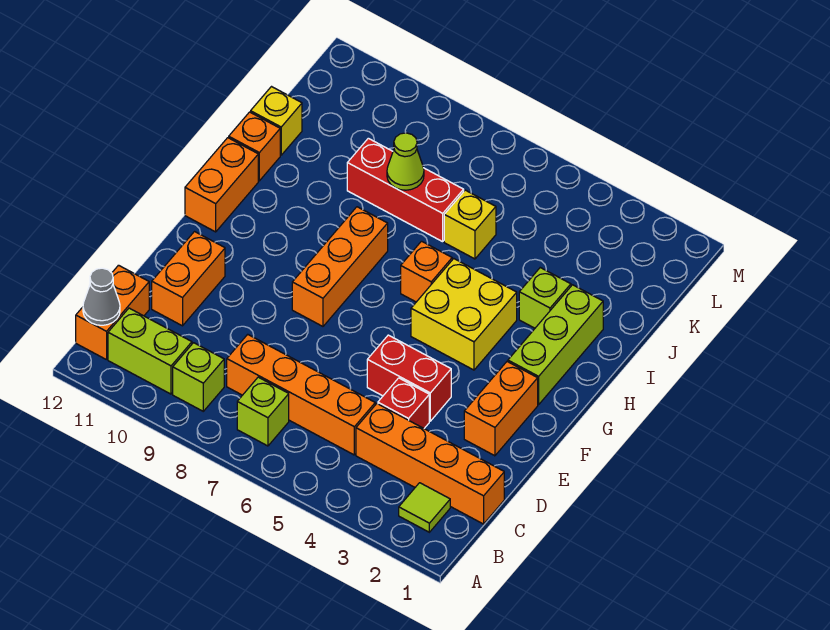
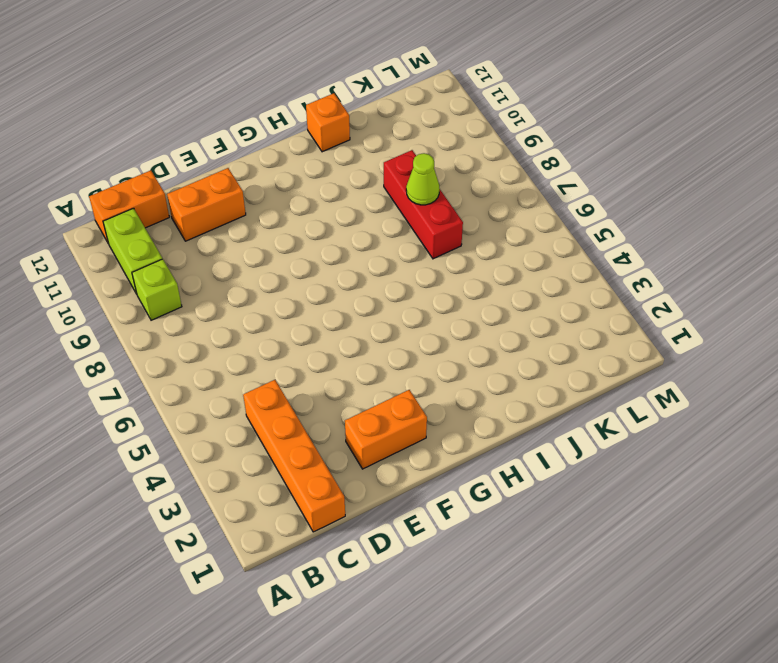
none -> lime tile B2 level 1
none -> lime brick B7 level 1
none -> orange brick C5:C8 level 1

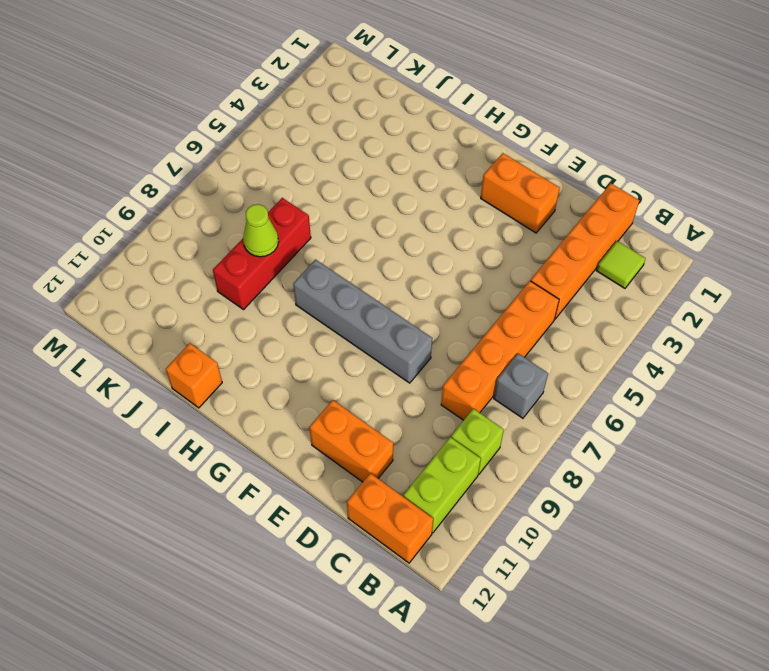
grey brick B7 level 1 -> lime brick B7 level 1
grey brick E8:H8 level 1 -> orange brick F8:H8 level 1
none -> red brick D4 level 1
none -> red brick E4:E5 level 1
none -> lime brick G2:I2 level 1

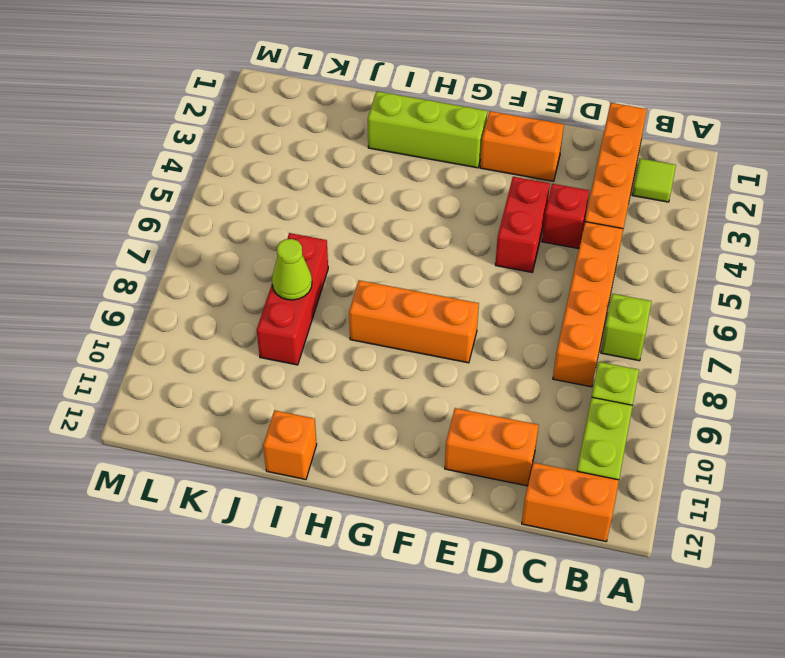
none -> yellow brick G4:H5 level 1
none -> orange brick G12:H12 level 1
none -> orange brick H6 level 1

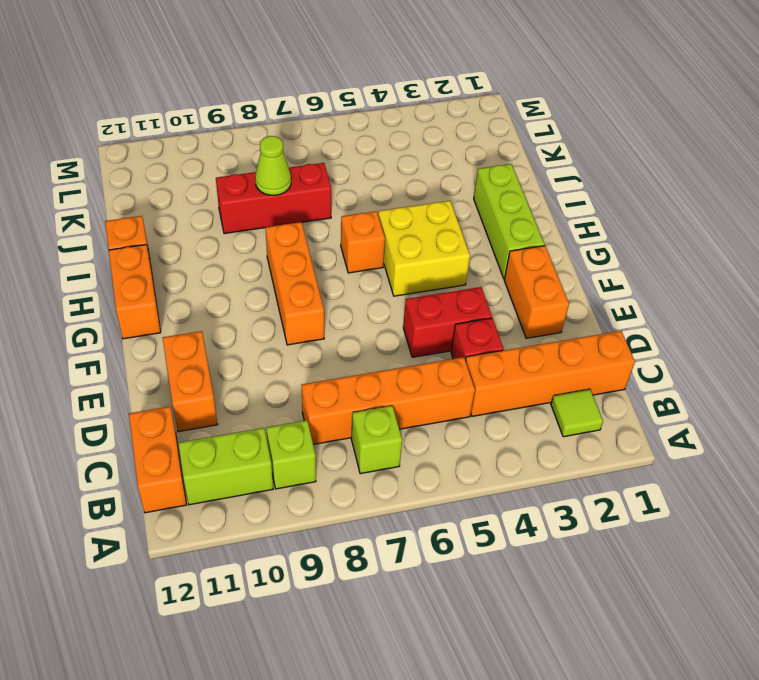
none -> lime brick I3 level 1
none -> yellow brick J6 level 1
none -> yellow brick J12 level 1

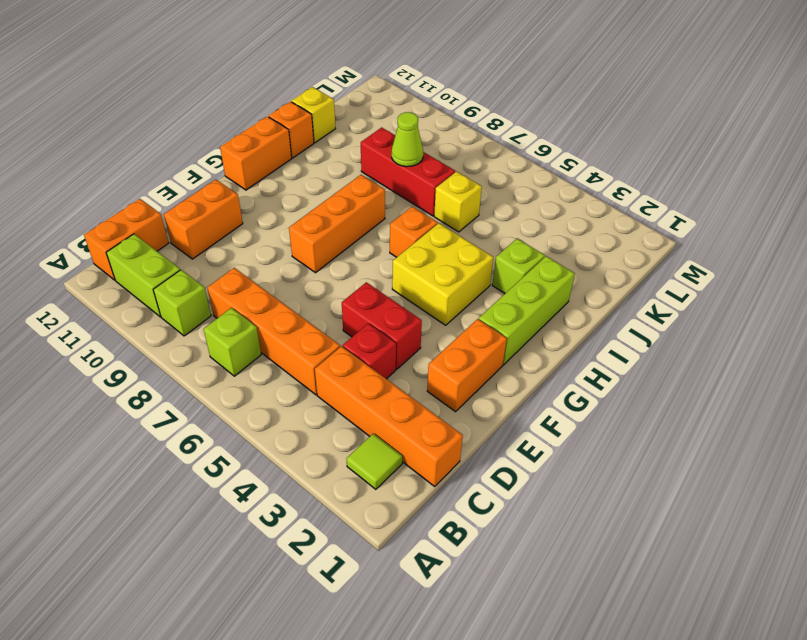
none -> grey cone B12 level 2

